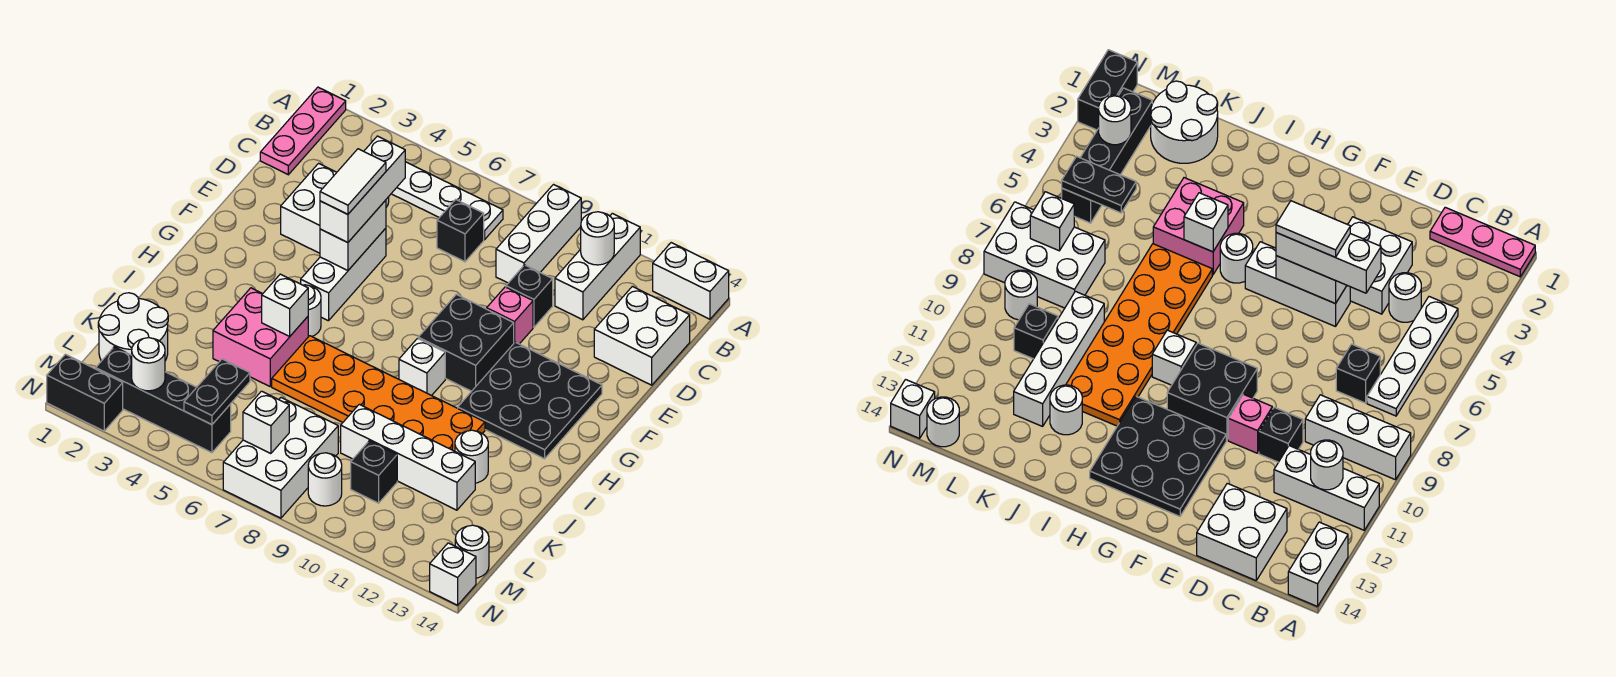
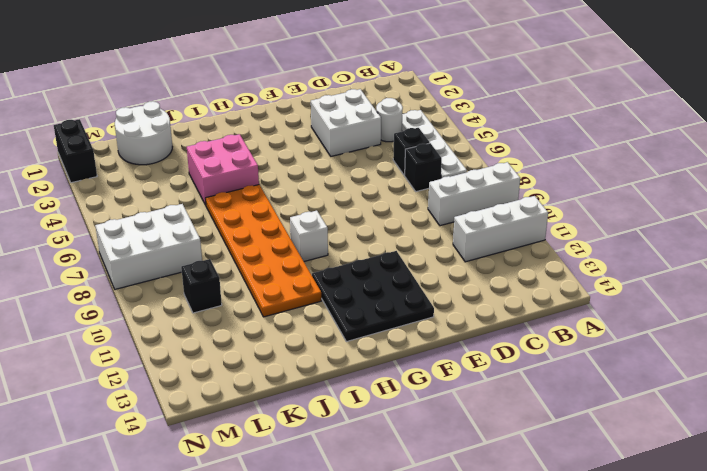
black brick C6 level 1 -> black brick D10 level 1
none -> pink plate A1:C1 level 1
none -> white brick A13:A14 level 1
none -> white brick C13:D14 level 1
none -> white brick E5:G5 level 1

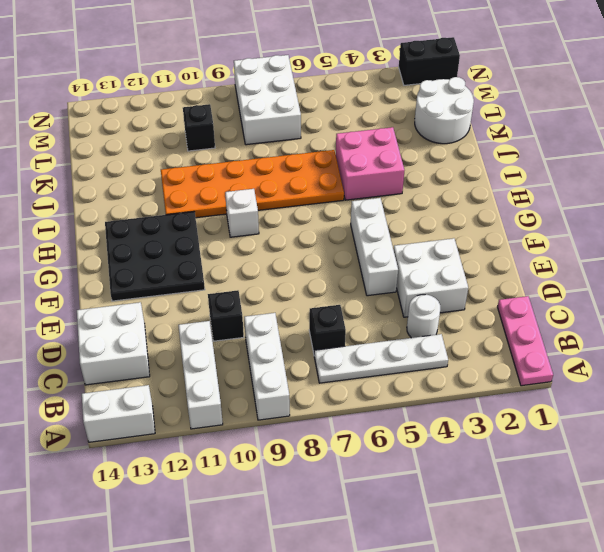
none -> pink brick E10 level 1
none -> black brick F9:G10 level 1
none -> white round brick H5 level 1
none -> white round brick J12 level 1

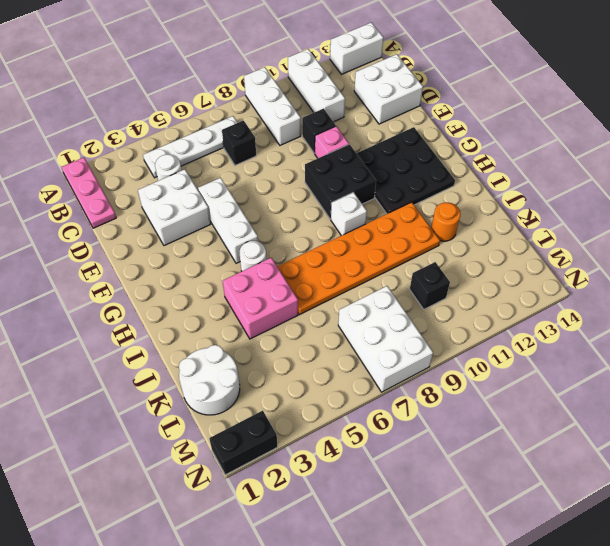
orange round brick J12 level 1 -> white round brick J12 level 1
none -> white brick K9:K12 level 1
none -> black brick M2:M5 level 1
none -> white round brick M9 level 1
none -> white round brick M14 level 1

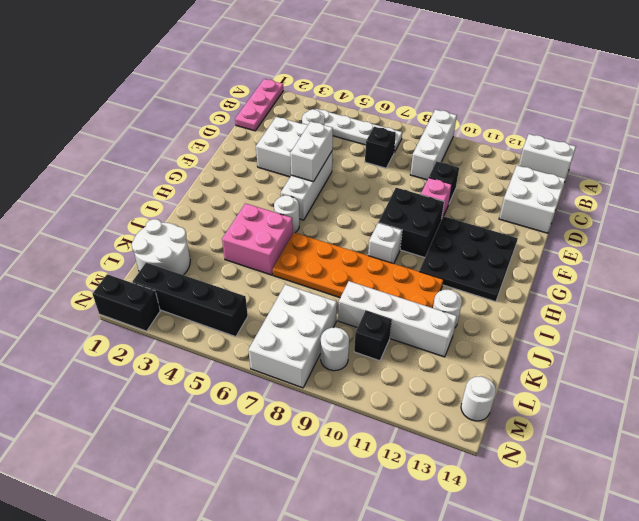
none -> white brick A11:C11 level 1
none -> white brick N14 level 1
none -> white round brick B11 level 2
none -> white brick I5 level 2

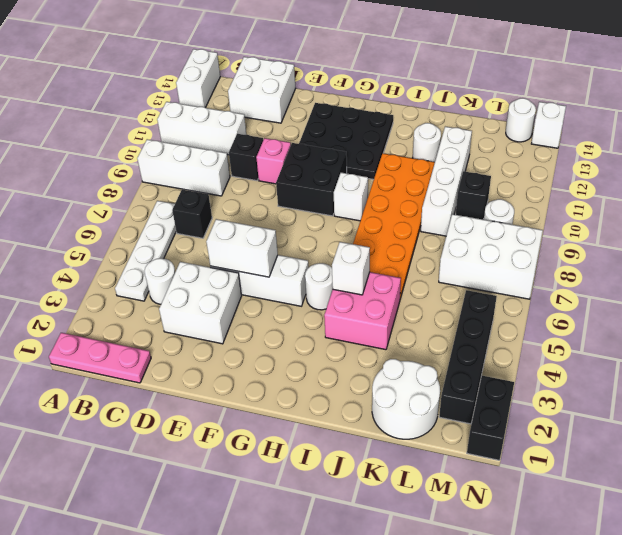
none -> white round brick B11 level 2
none -> black plate L5:M5 level 2
none -> white round brick M3 level 2
none -> white brick M7 level 2

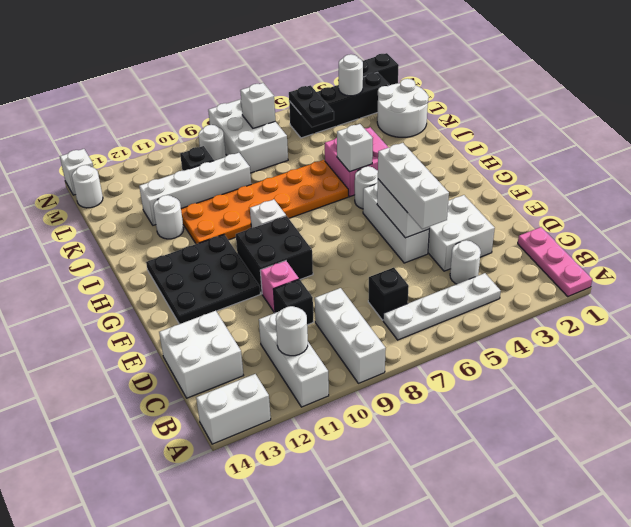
none -> white tile E5:F5 level 4

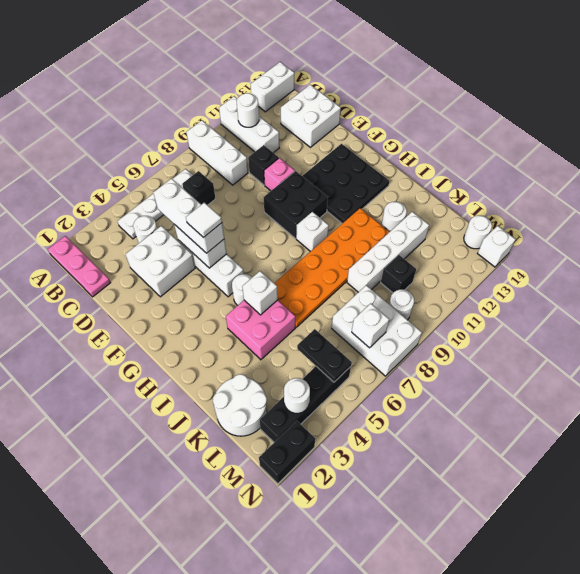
white tile F5 level 4 -> white tile E5:F5 level 4

